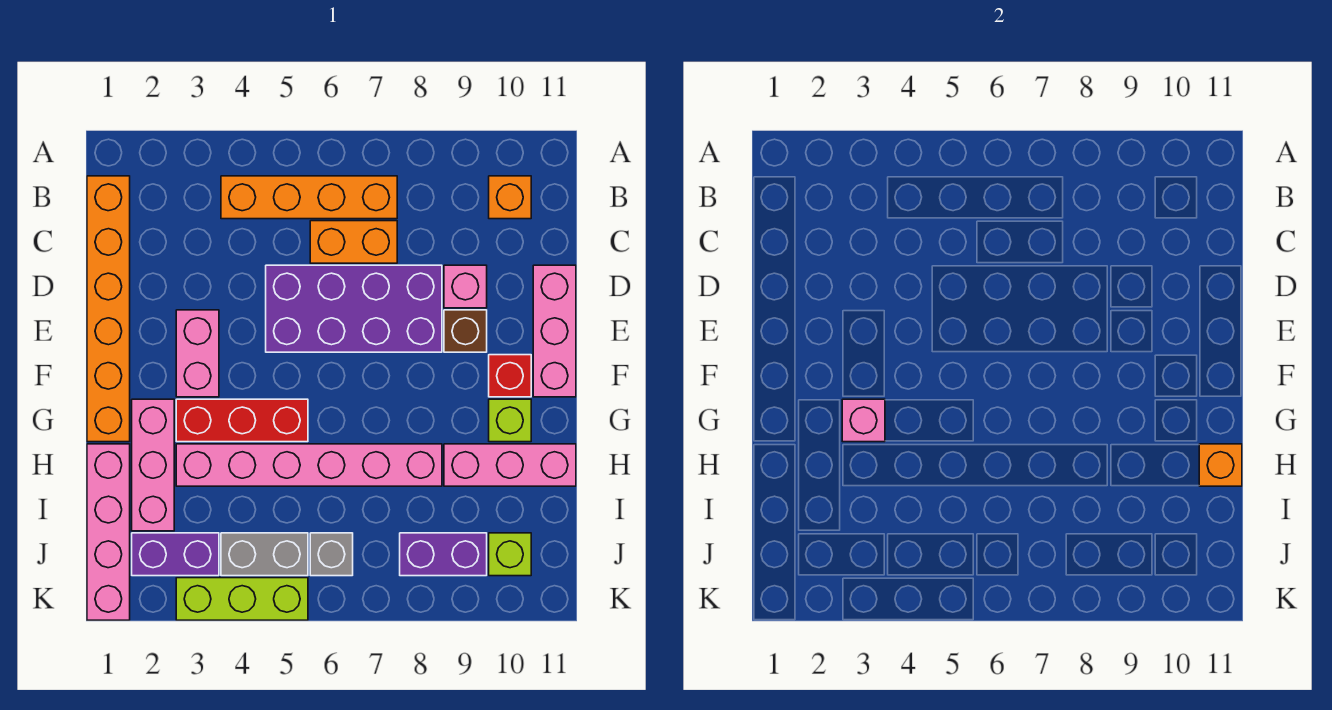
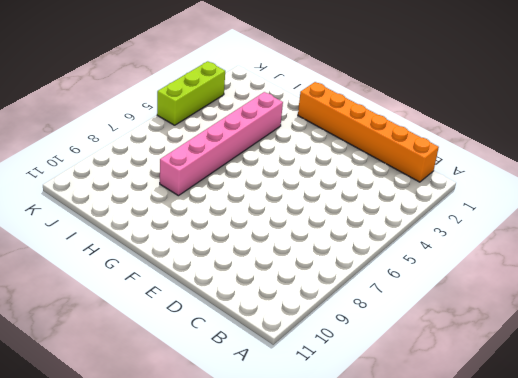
none -> orange brick B4:B7 level 1
none -> orange brick B10 level 1
none -> orange brick C6:C7 level 1

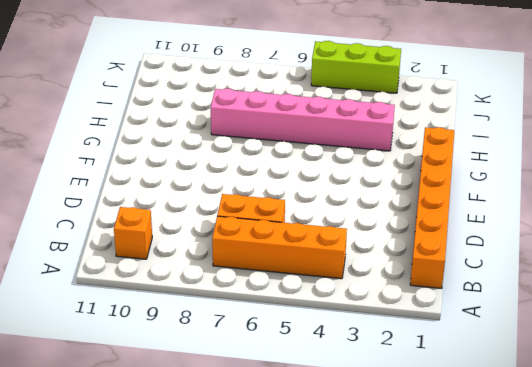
none -> purple brick D5:E8 level 1
none -> pink brick D9 level 1
none -> pink brick D11:F11 level 1

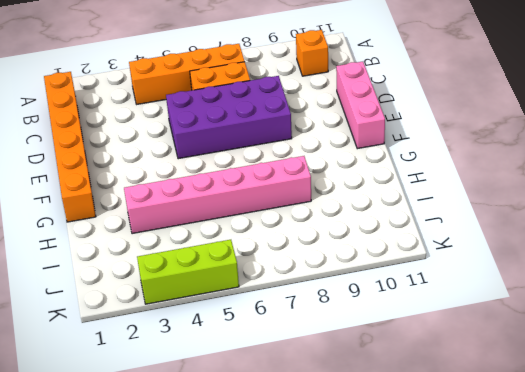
none -> pink brick D9 level 1
none -> pink brick E3:F3 level 1
none -> brown brick E9 level 1

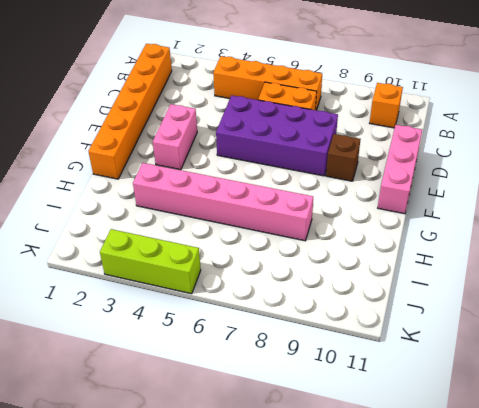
none -> pink brick D9 level 1
none -> red brick F10 level 1
none -> pink brick G2:I2 level 1

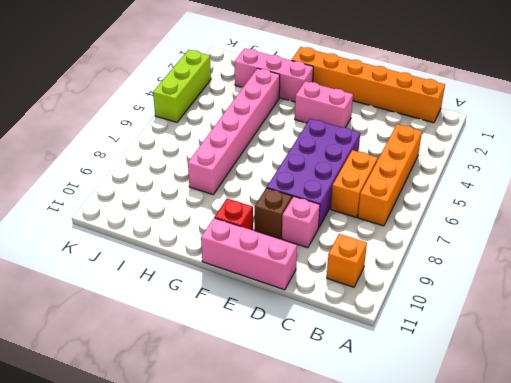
none -> red brick G3:G5 level 1
none -> lime brick G10 level 1
none -> pink brick H1:K1 level 1

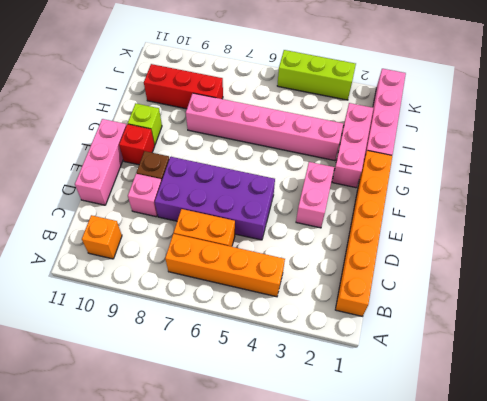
red brick I8:I10 level 1 -> red brick G3:G5 level 1
none -> pink brick H9:H11 level 1
none -> purple brick J2:J3 level 1
none -> grey brick J4:J5 level 1

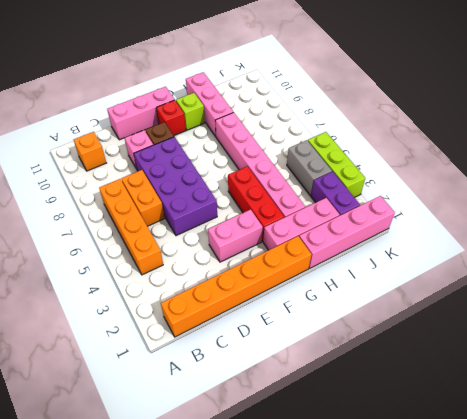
none -> grey brick J6 level 1
none -> purple brick J8:J9 level 1
none -> lime brick J10 level 1

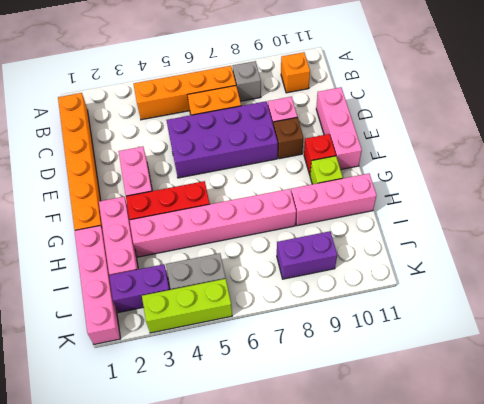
grey brick B8 level 1 -> grey brick J6 level 1
none -> lime brick J10 level 1
none -> pink brick G3 level 2
none -> orange brick H11 level 2

